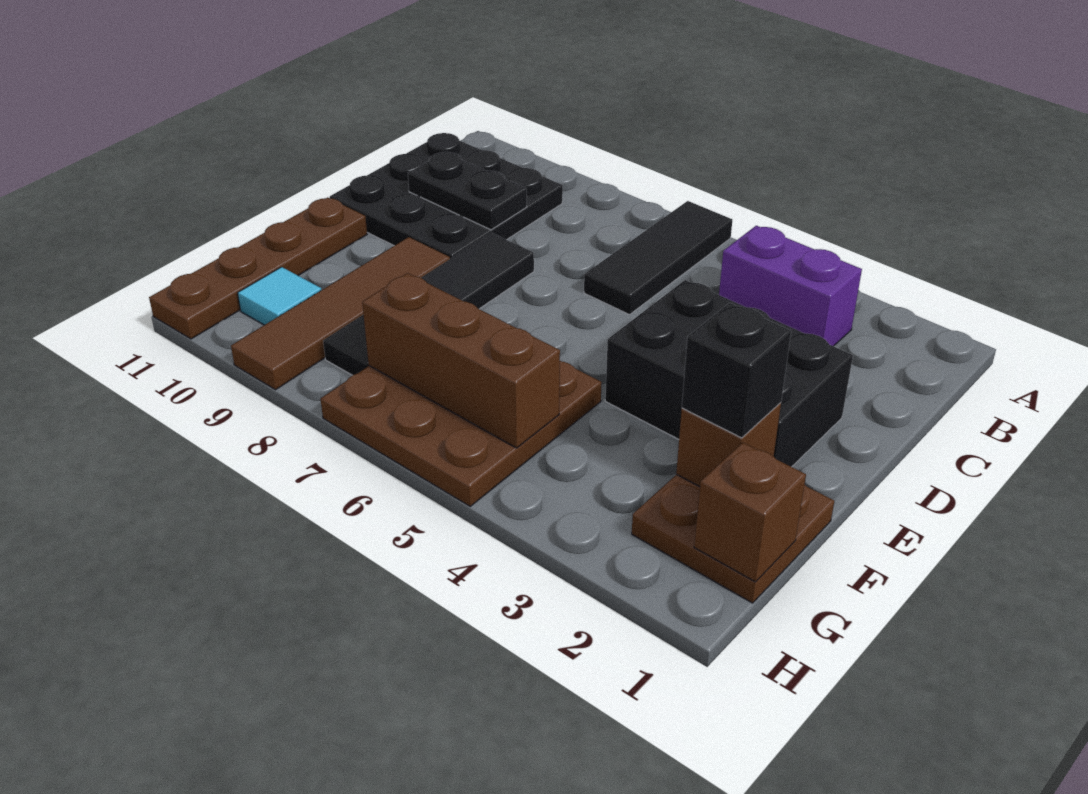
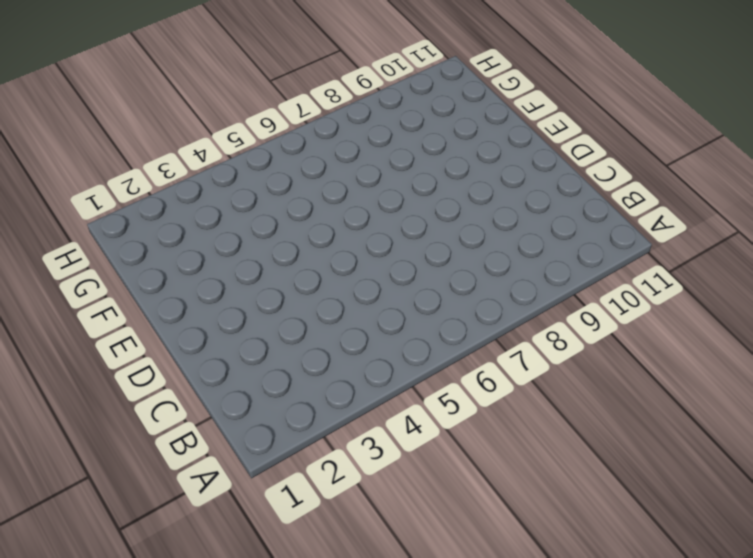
none -> black tile A6:C6 level 1
none -> purple brick B3:B4 level 1
none -> black plate B9:D11 level 1

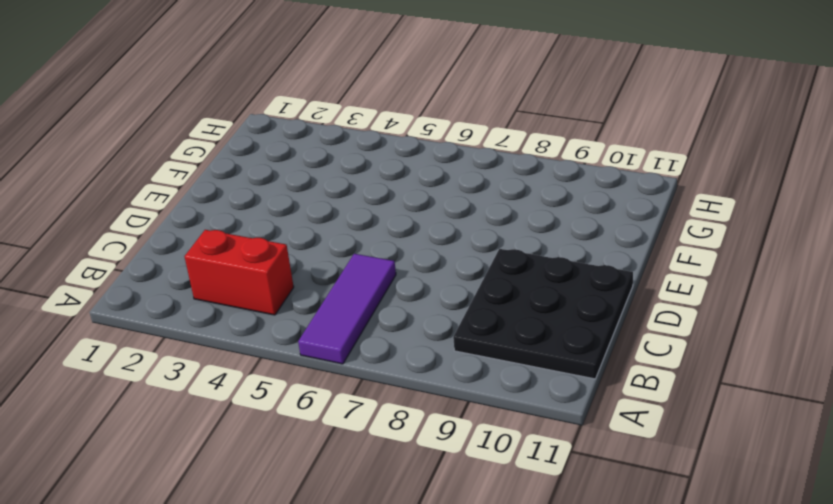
purple tile A6:C6 level 1 -> black tile A6:C6 level 1
red brick B3:B4 level 1 -> purple brick B3:B4 level 1
none -> black brick D2:E4 level 1
none -> black tile D8:G8 level 1
none -> brown tile E9:H9 level 1

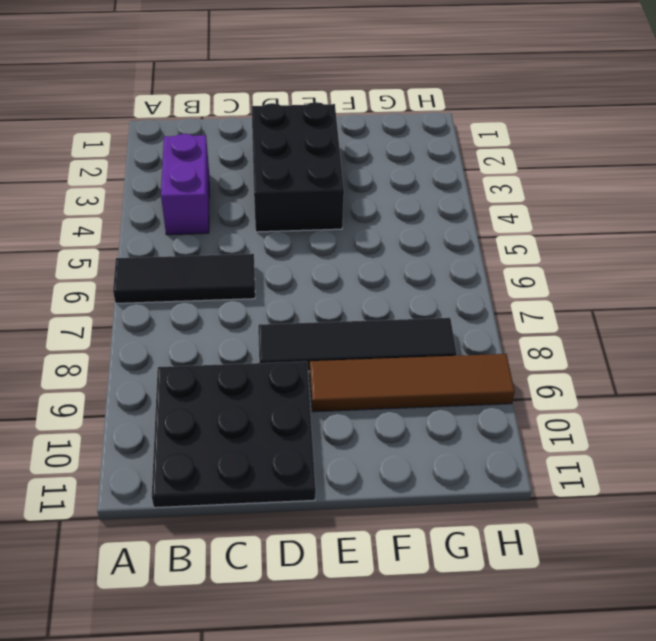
none -> brown plate E11:H11 level 1
none -> brown plate F1:G2 level 1
none -> brown plate F5:H7 level 1

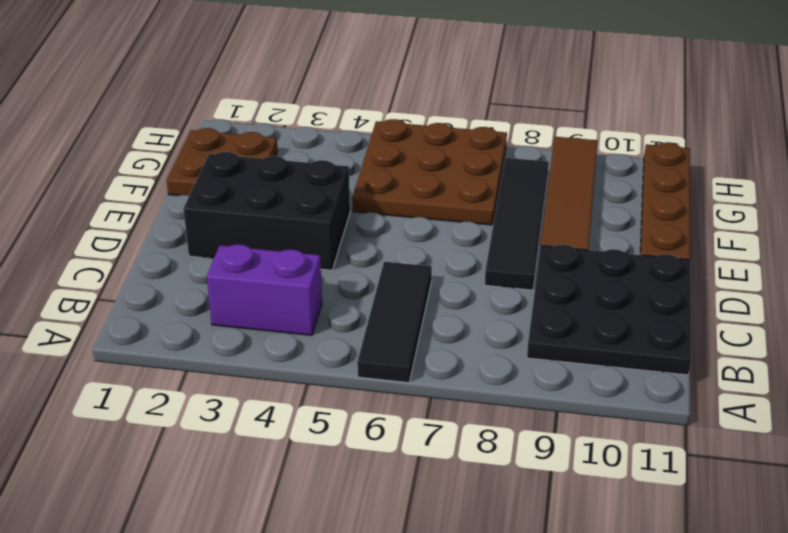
none -> cyan tile G10 level 1
none -> black plate C9:C10 level 2
none -> brown brick F2 level 2

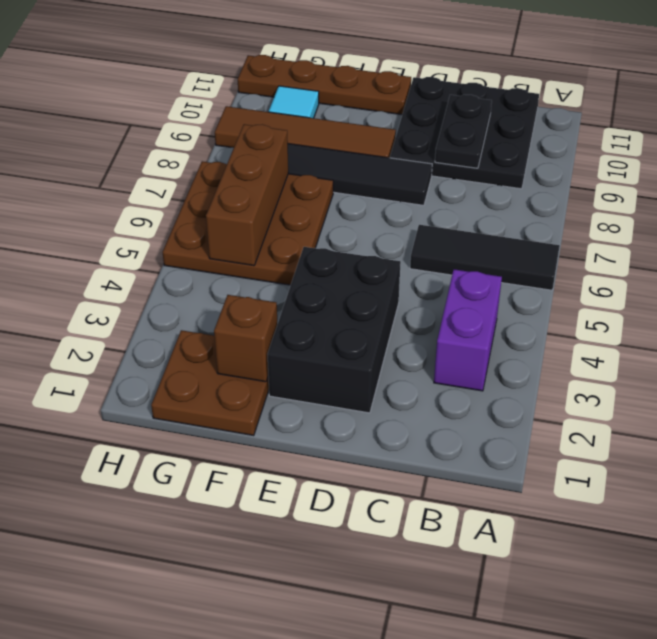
none -> brown brick G1 level 2
none -> black brick F2 level 3

